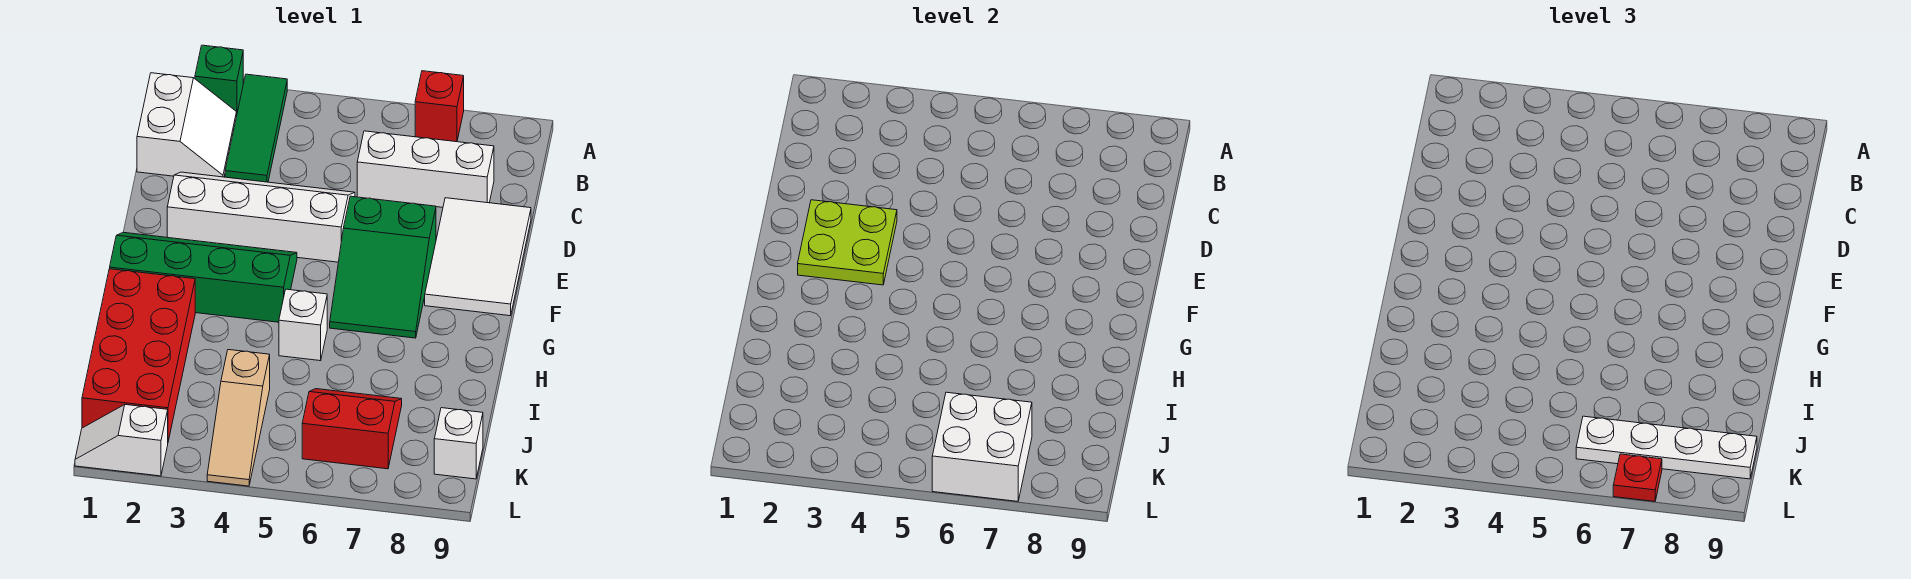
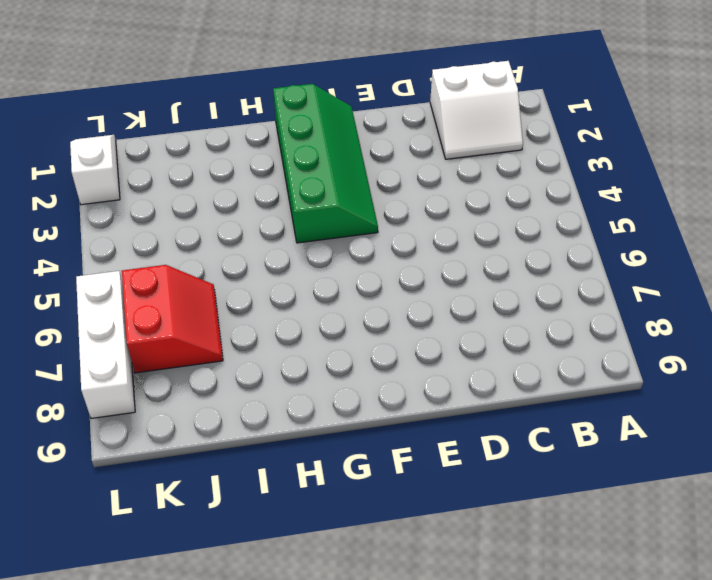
white brick L6:L8 level 1 -> white brick C6:C8 level 1
none -> green brick A2 level 1
none -> green tile A3:C3 level 1
none -> red brick A7 level 1

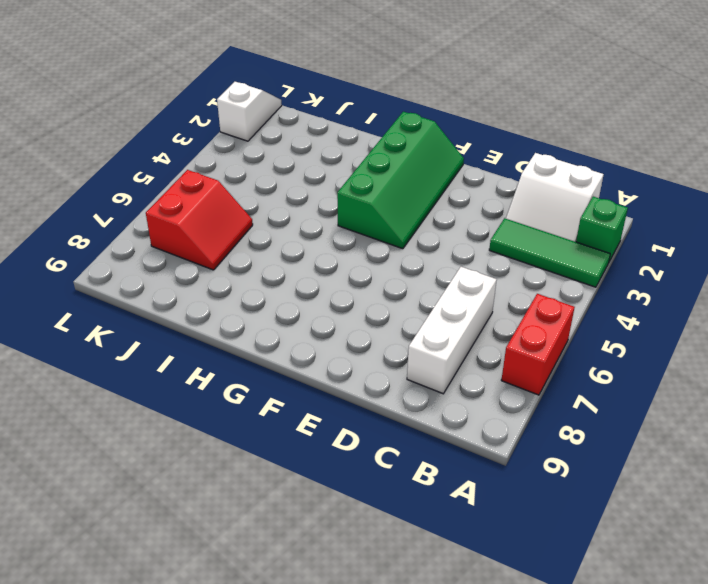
red brick A6:A7 level 1 -> red brick A7 level 1
none -> white slope D2:E5 level 1 top E
none -> white tile D8:F9 level 1
none -> green slope E6:G7 level 1 top E

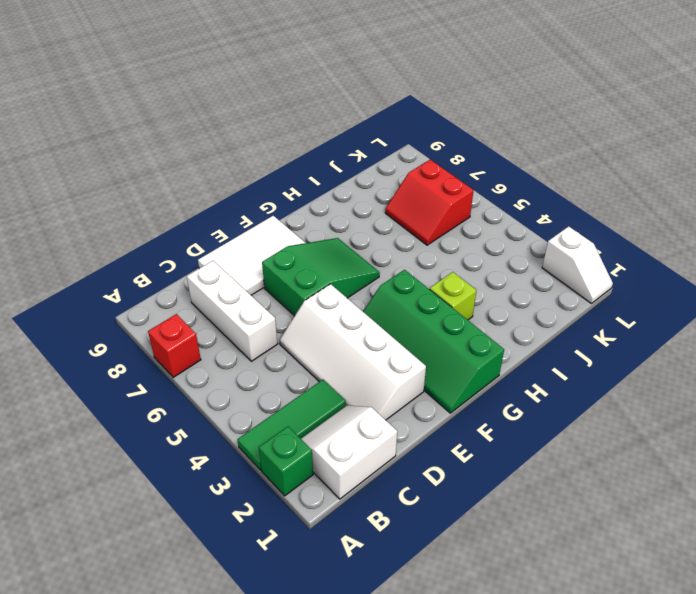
lime brick H3 level 1 -> none
none -> red brick H1:K2 level 1
none -> white brick H5 level 1
none -> tan slope J4:L4 level 1 top J

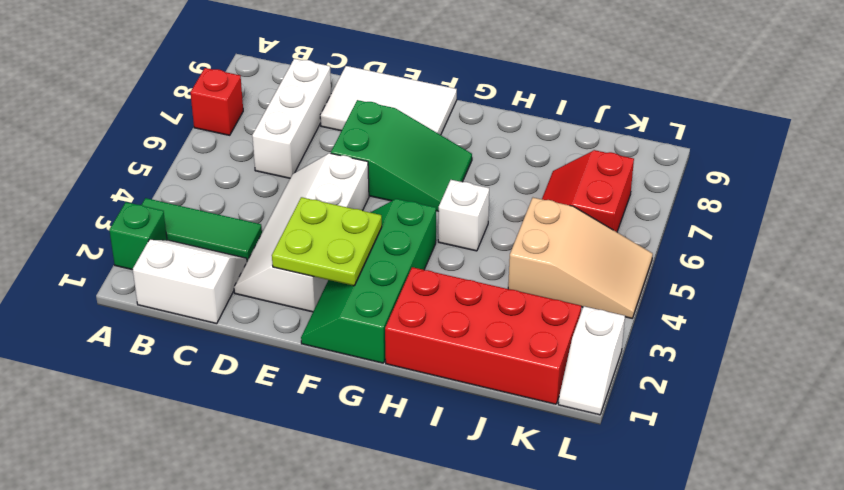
tan slope J4:L5 level 1 top J -> tan slope J4:L4 level 1 top J
none -> white brick K9 level 1
none -> white brick K6:L7 level 2
none -> white plate K6:K9 level 3

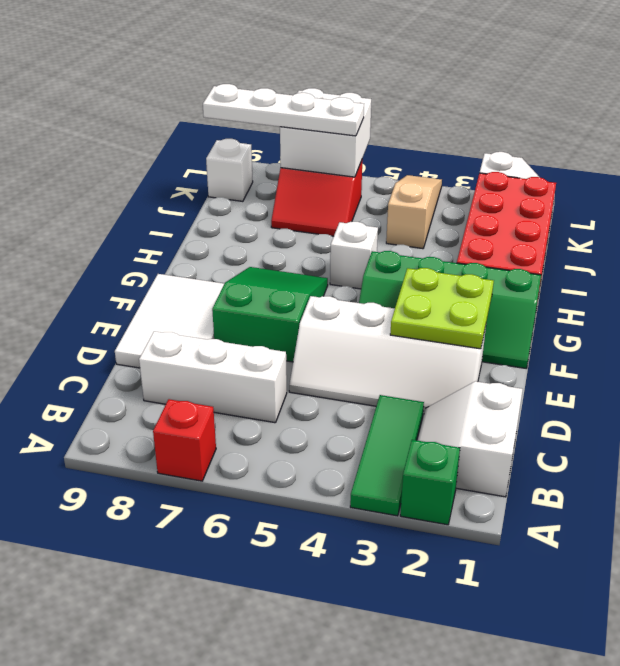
none -> red plate L7 level 3

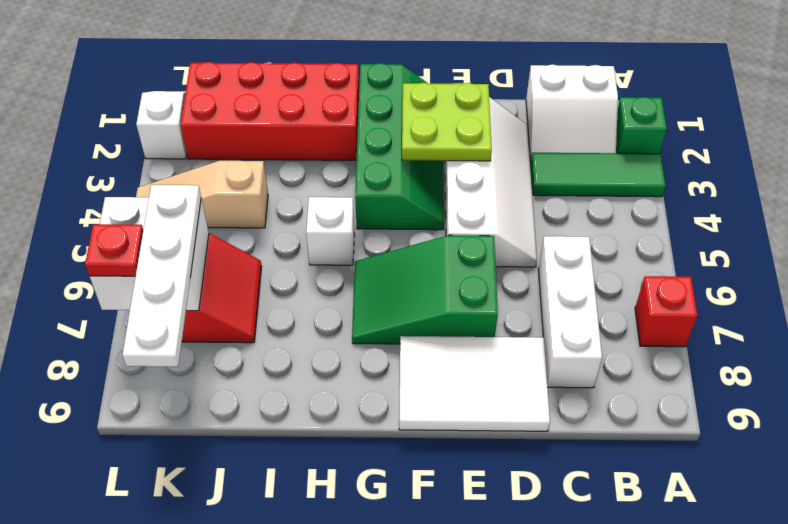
none -> white brick K9 level 1

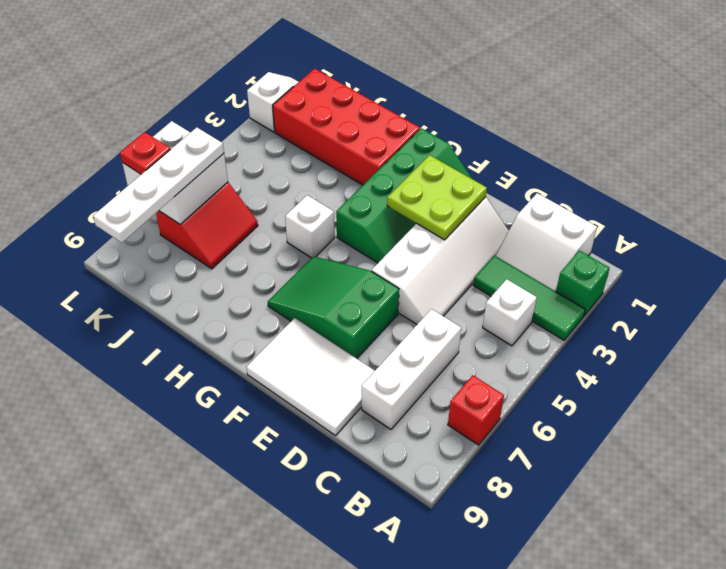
white brick B4 level 1 -> white brick K9 level 1
none -> tan slope J4:L4 level 1 top J

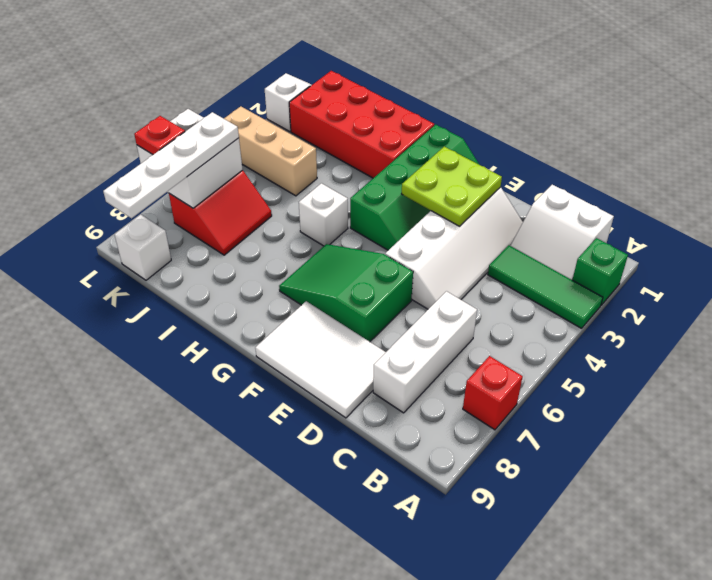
tan brick J4:L4 level 1 -> tan slope J4:L4 level 1 top J

